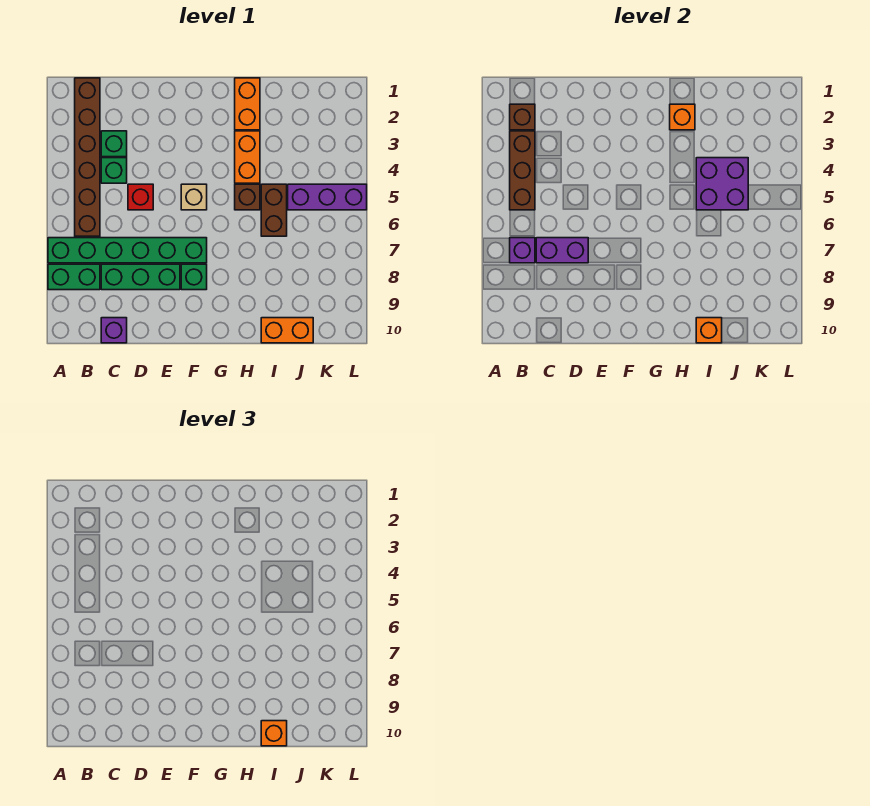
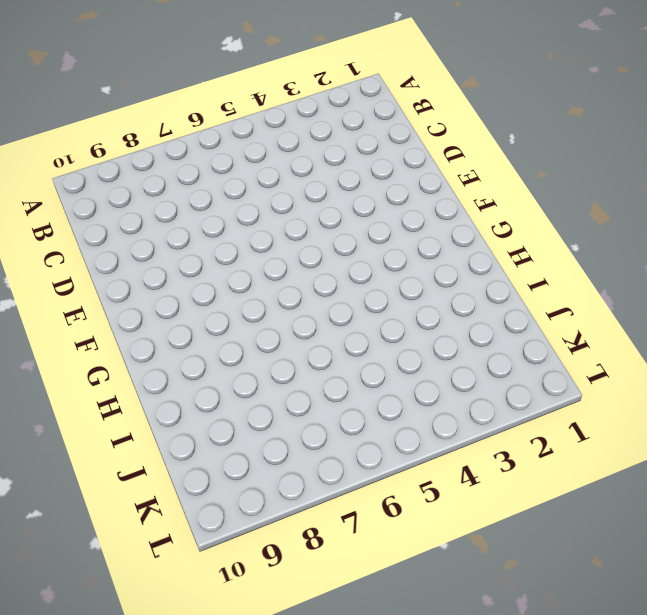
none -> green brick A7:F7 level 1
none -> green brick A8:B8 level 1
none -> brown brick B1:B6 level 1

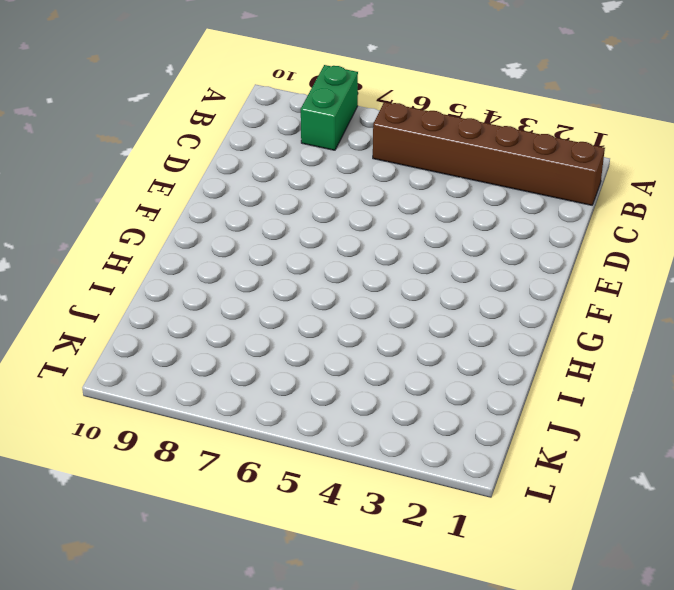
none -> green brick A7:F7 level 1
none -> green brick C3 level 1
none -> green brick C4 level 1

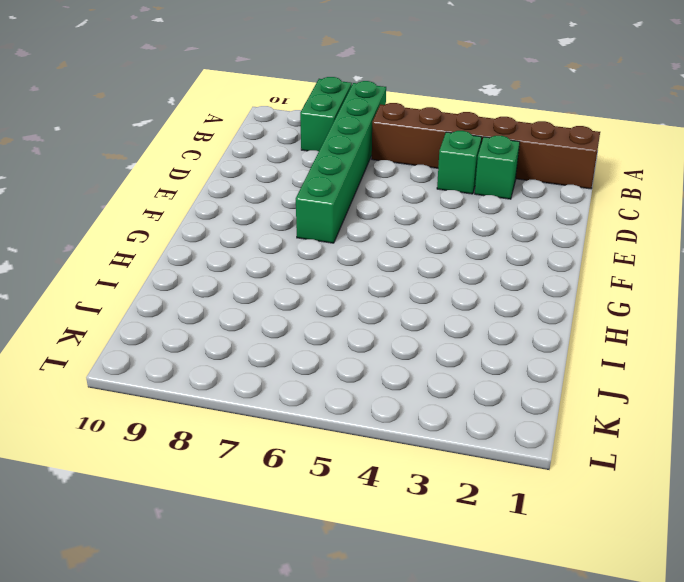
none -> green brick C8:E8 level 1
none -> purple brick C10 level 1
none -> red brick D5 level 1

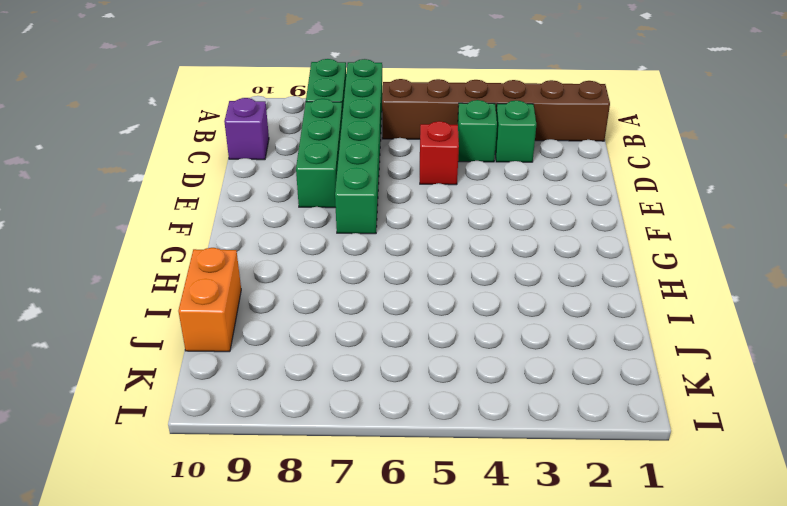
none -> tan brick F5 level 1
none -> green brick F8 level 1
none -> orange brick H1:H2 level 1

